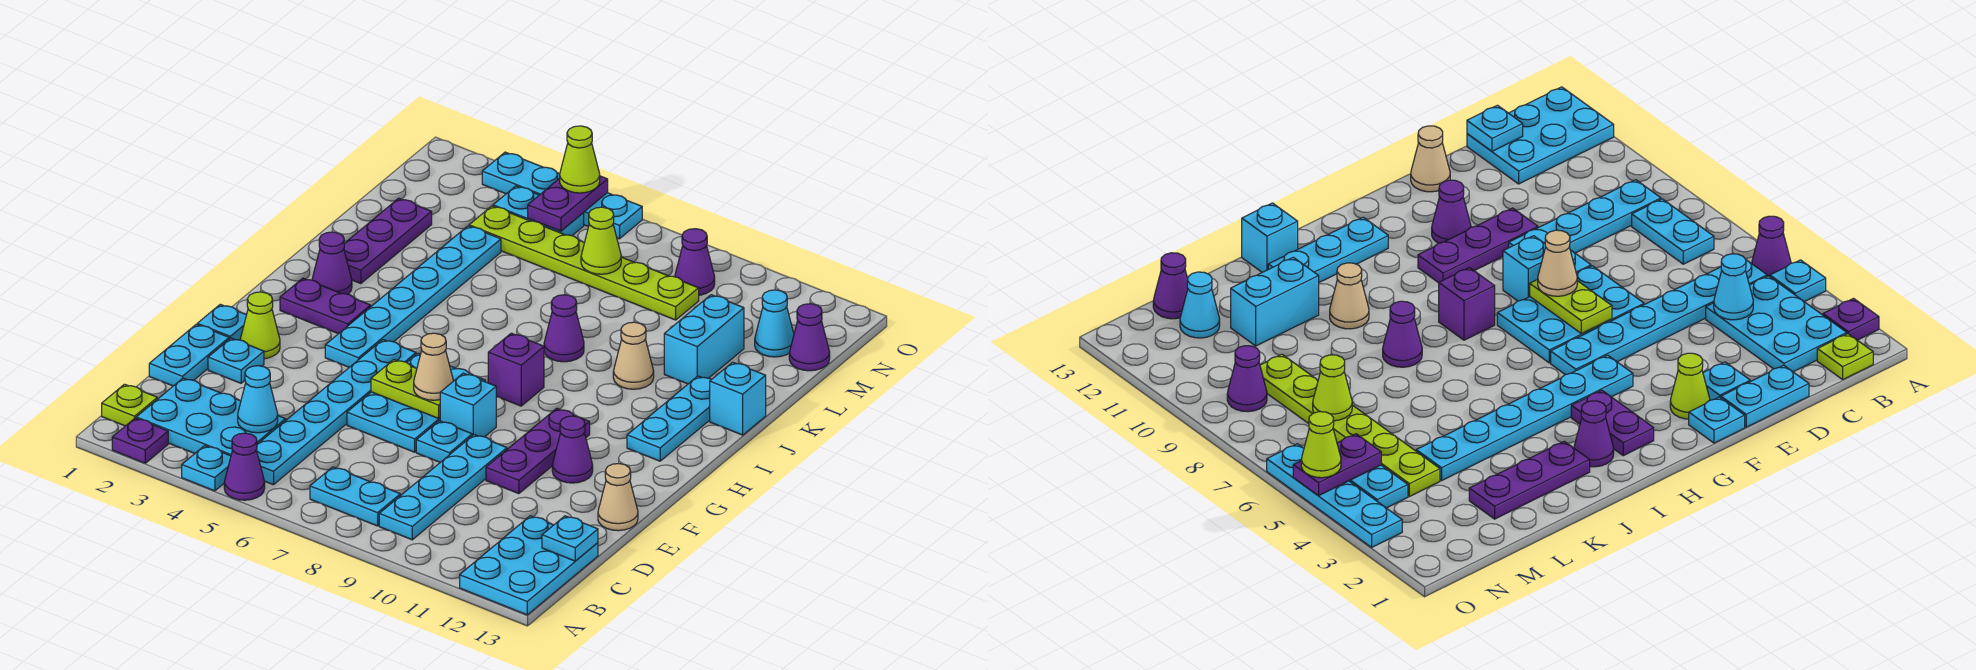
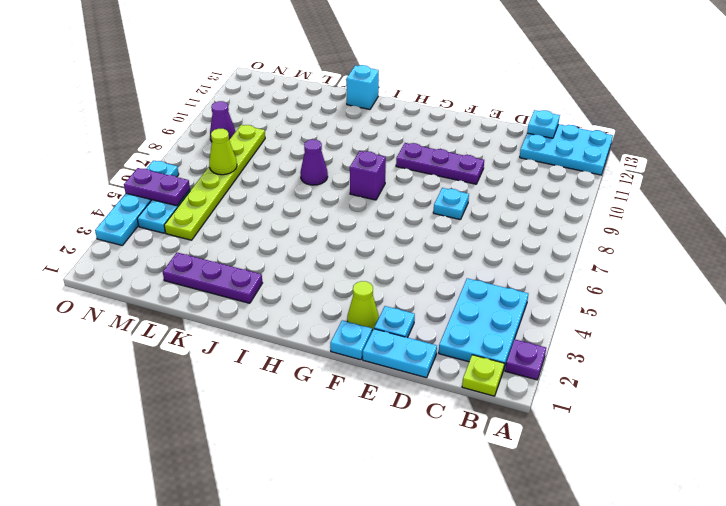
none -> cyan plate A4 level 1
none -> purple cone A5 level 1
none -> cyan plate B5:G5 level 1
none -> cyan plate B7:B8 level 1

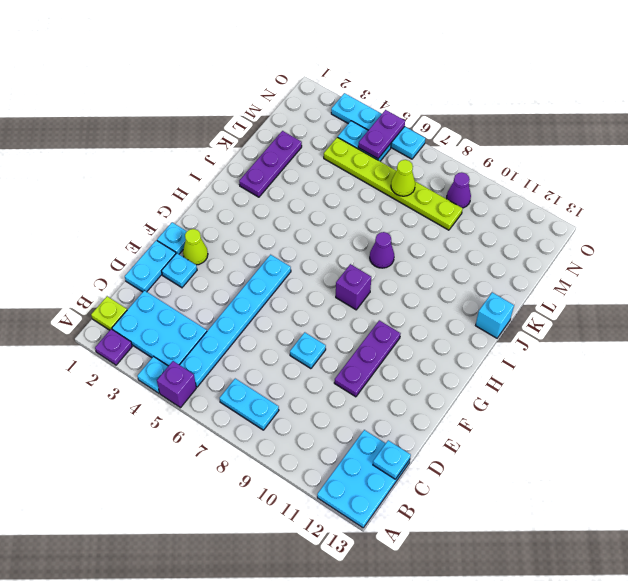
purple brick A5 level 1 -> purple cone A5 level 1
none -> cyan plate B9:E9 level 1
none -> cyan plate E6:G7 level 1
none -> tan cone E13 level 1
none -> cyan brick F8 level 1

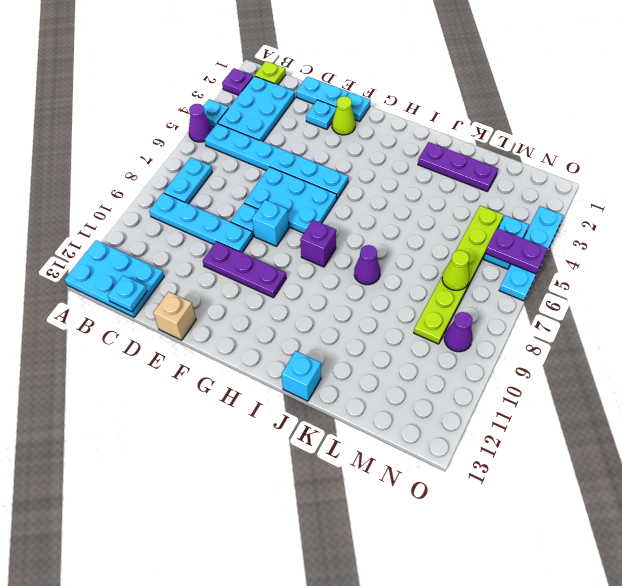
tan brick E13 level 1 -> tan cone E13 level 1
none -> purple cone F11 level 1
none -> cyan plate G4:L4 level 1
none -> purple plate H2:H3 level 1
none -> cyan plate H12:J12 level 1

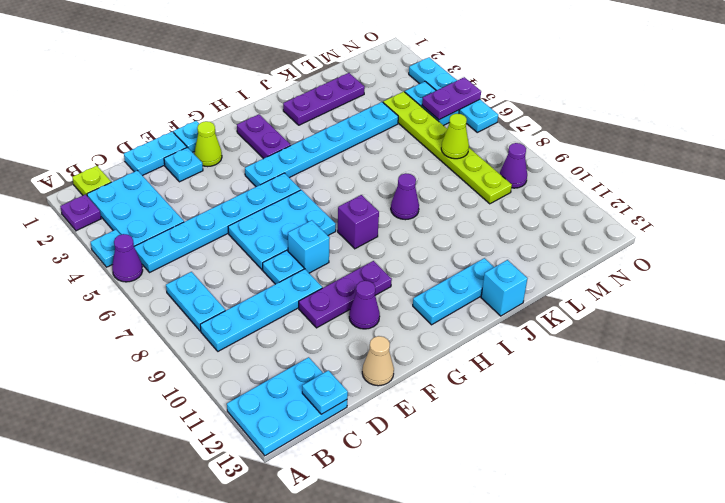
none -> purple cone I2 level 1
none -> tan cone J10 level 1
none -> cyan brick K11:L11 level 1
none -> cyan cone M12 level 1

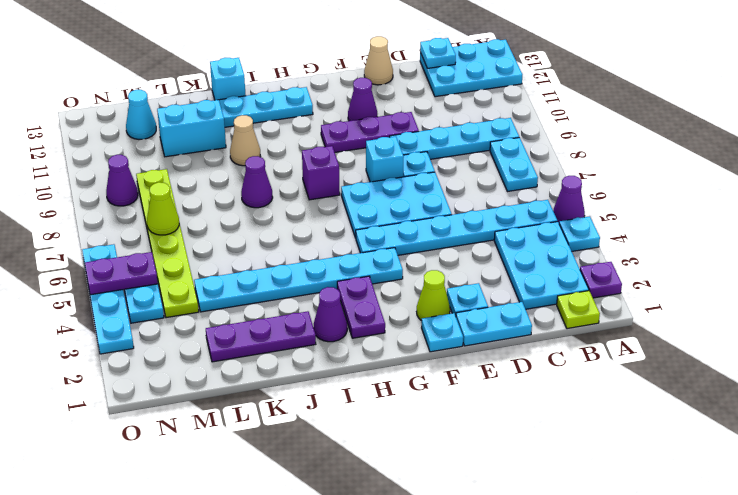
none -> purple cone M13 level 1
none -> cyan cone C4 level 2
none -> lime plate F6:F7 level 2
none -> tan cone F7 level 3

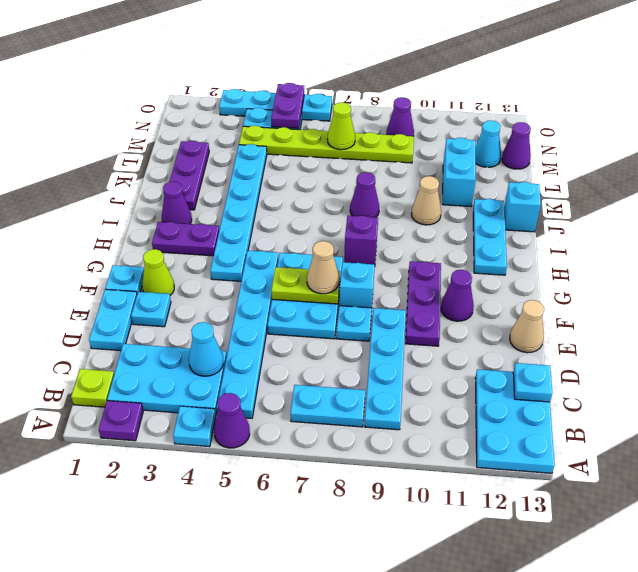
none -> lime cone O5 level 3

